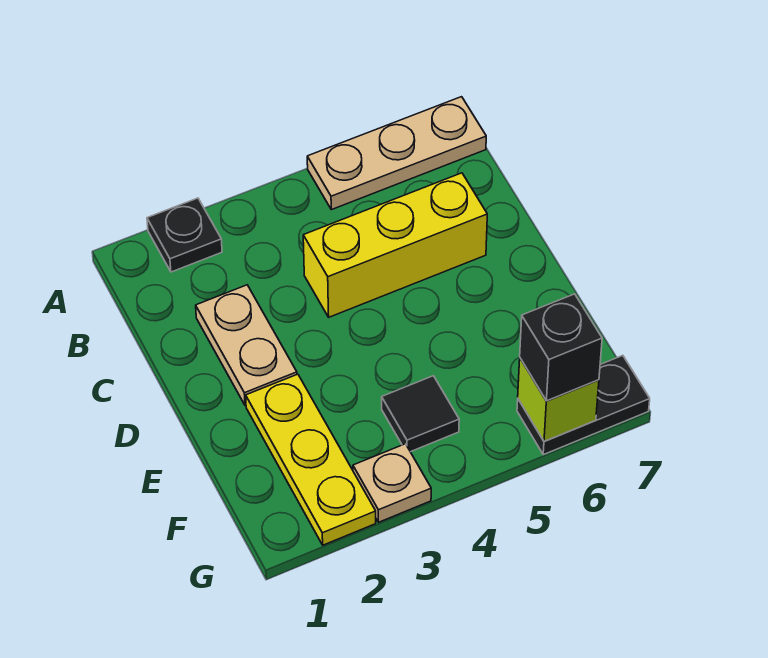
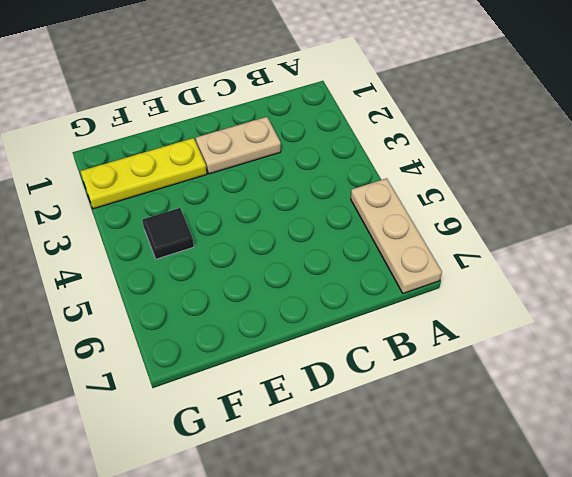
none -> black plate A2 level 1
none -> yellow brick C4:C6 level 1

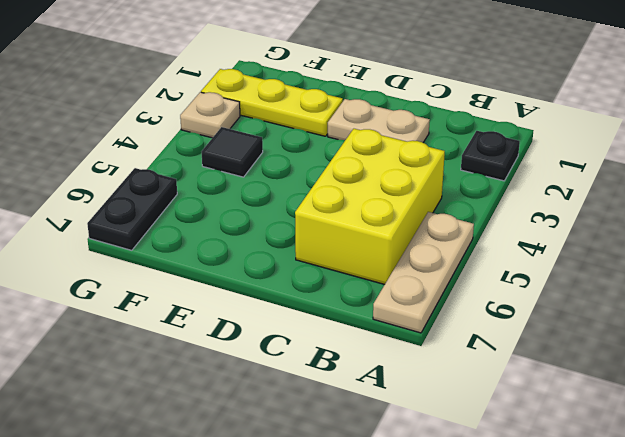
yellow brick B4:C6 level 1 -> yellow brick C4:C6 level 1
none -> lime brick G6 level 2
none -> black brick G6 level 3

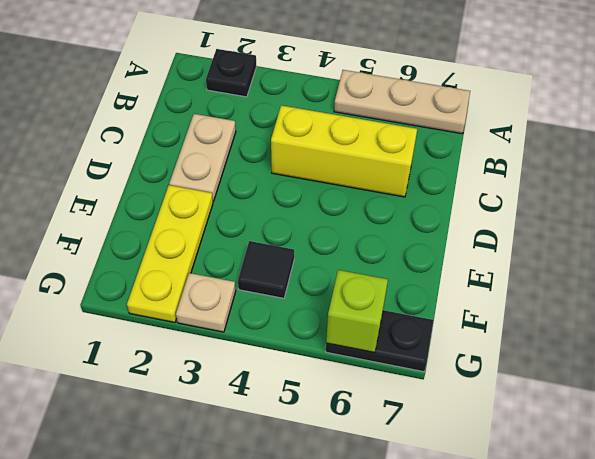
none -> black brick G6 level 3

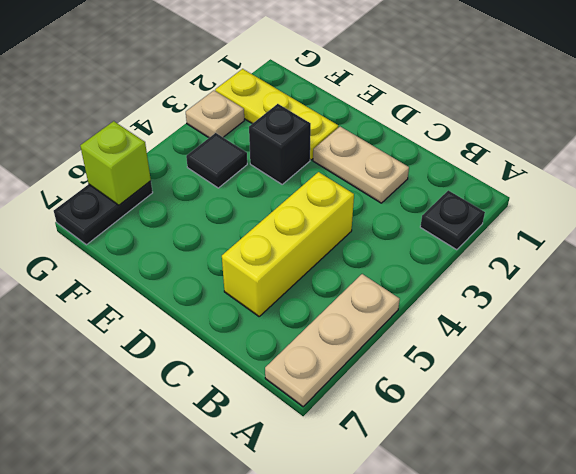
black brick E3 level 1 -> black brick G6 level 3

